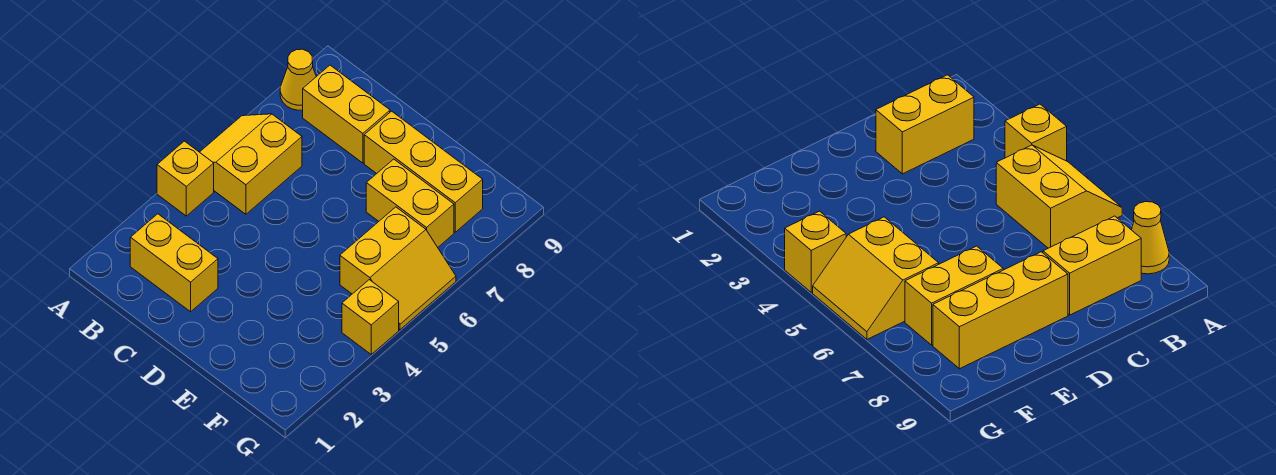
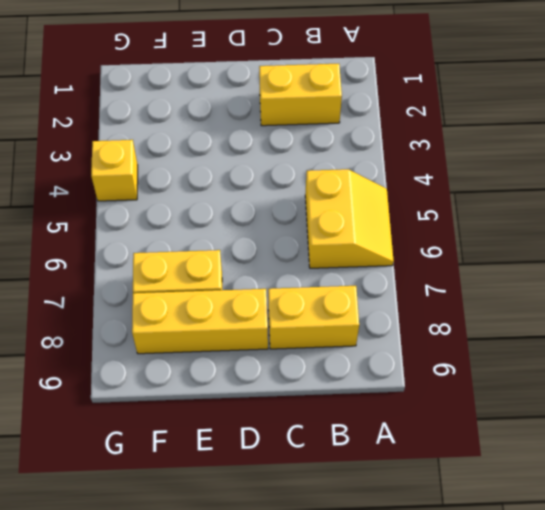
none -> yellow brick A4 level 1
none -> yellow cone A8 level 1

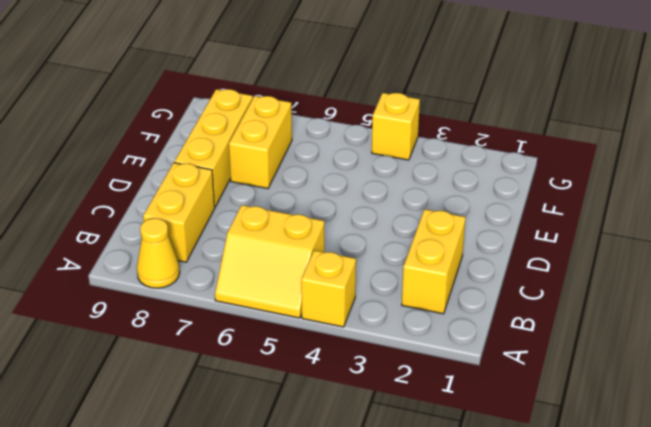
none -> yellow slope F5:G6 level 1 top F

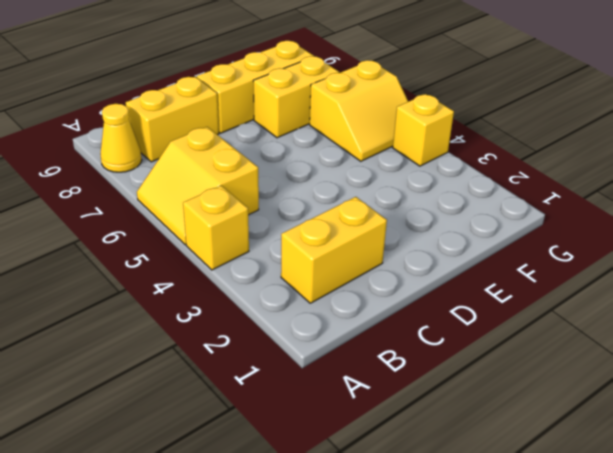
yellow slope F5:G6 level 1 top 6 -> yellow slope F5:G6 level 1 top F

